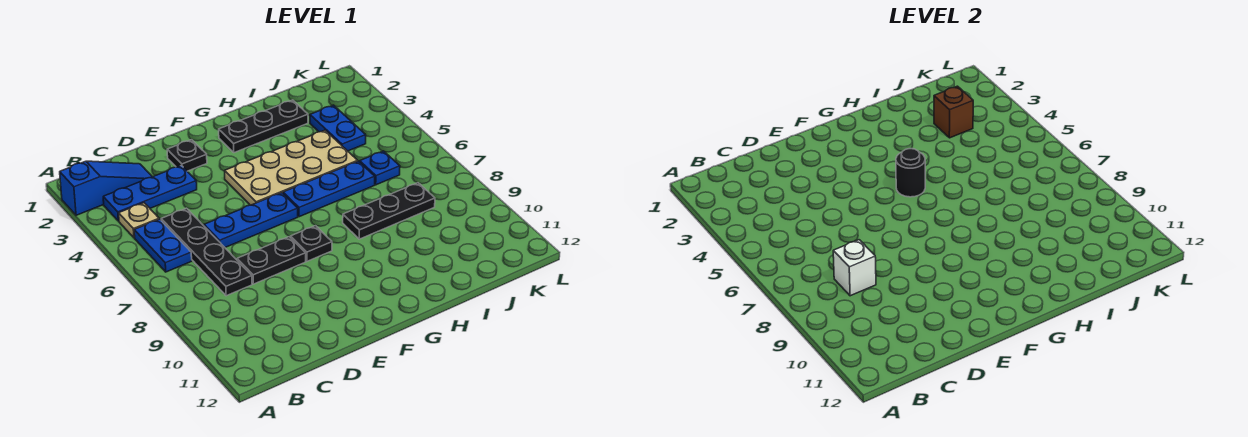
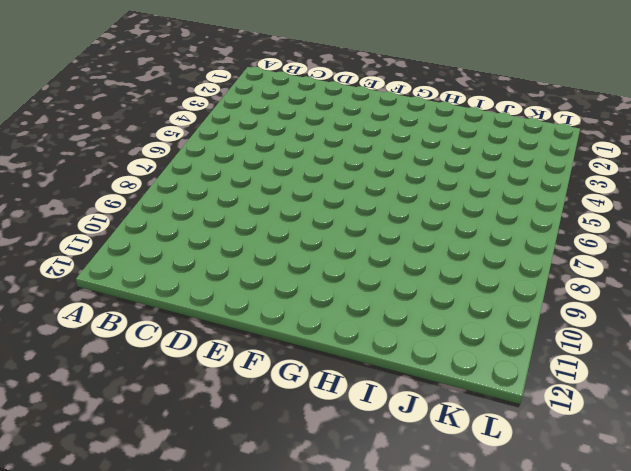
none -> blue slope A2:C2 level 1 top A
none -> blue plate B3:D3 level 1
none -> tan plate B4 level 1

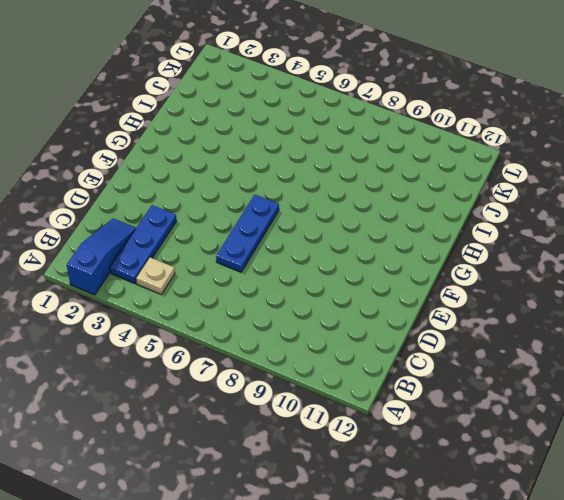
none -> blue plate B5:B6 level 1
none -> black plate C5:C8 level 1
none -> black plate D8:E8 level 1

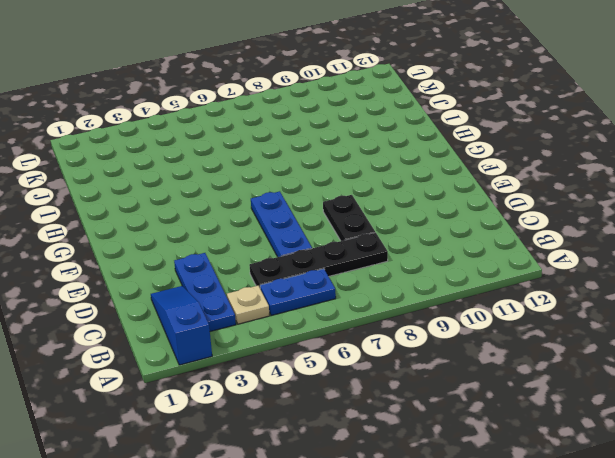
none -> black plate E2 level 1
none -> tan plate F4:I5 level 1
none -> black plate F8 level 1

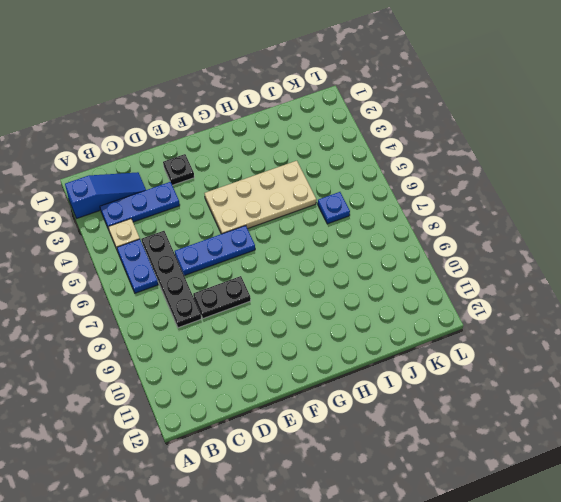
none -> black plate F8 level 1
none -> black plate G2:I2 level 1
none -> blue plate G6:I6 level 1

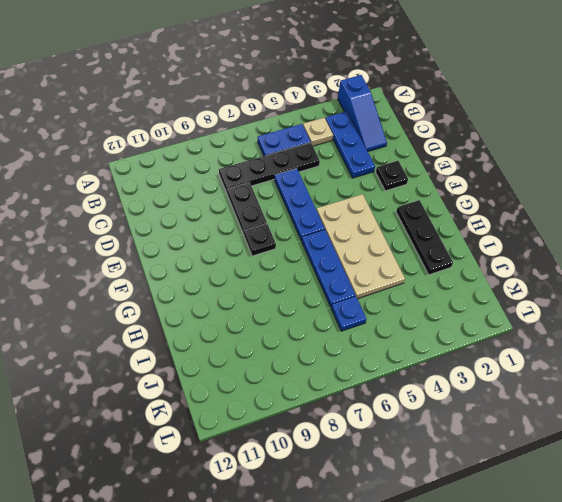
none -> black plate H8:J8 level 1
none -> blue plate J3:J4 level 1
none -> white brick C8 level 2

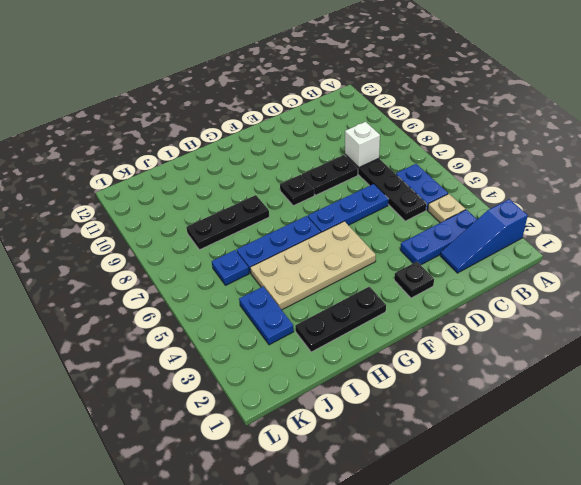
none -> black round brick G5 level 2
none -> brown brick J3 level 2

